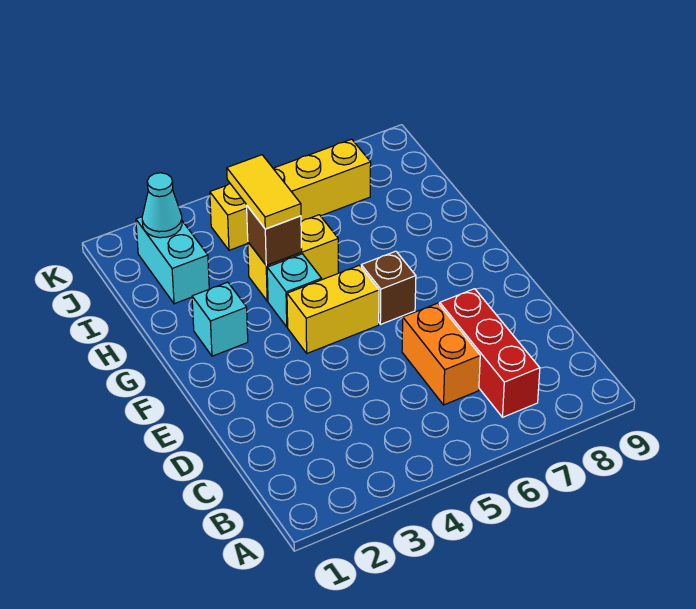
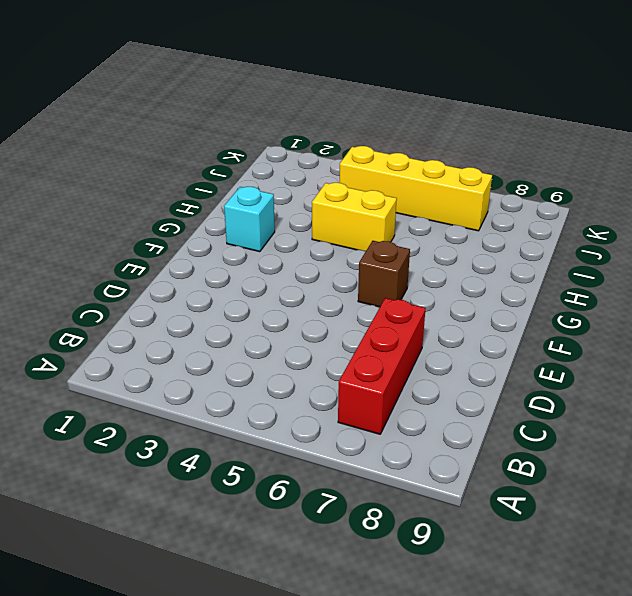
none -> orange brick C6:D6 level 1
none -> yellow brick F4:F5 level 1
none -> cyan brick G4 level 1

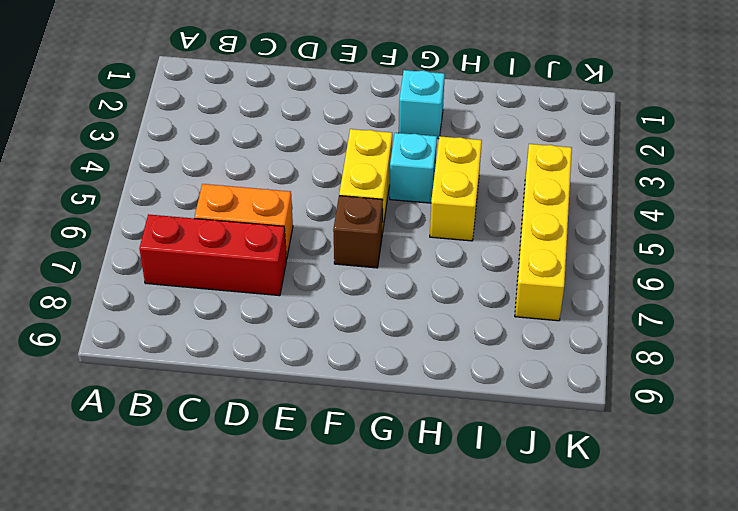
none -> cyan brick I2:J2 level 1
none -> brown brick H4 level 2
none -> cyan cone J2 level 2

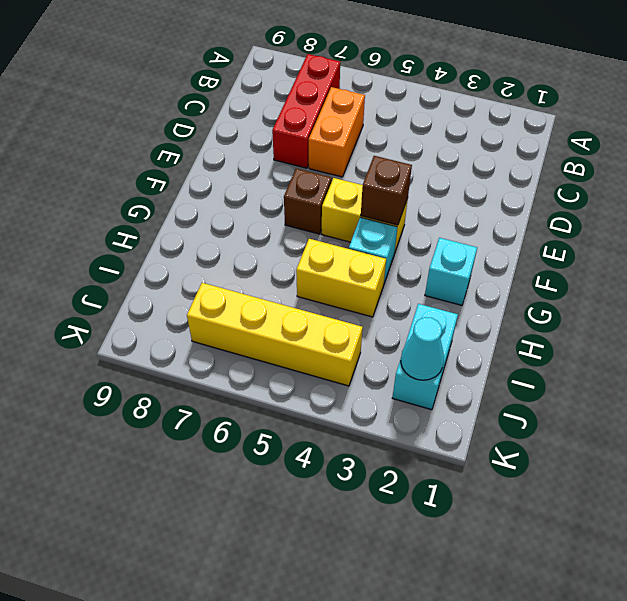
brown brick F4 level 2 -> brown brick H4 level 2
none -> yellow tile H4:I4 level 3

